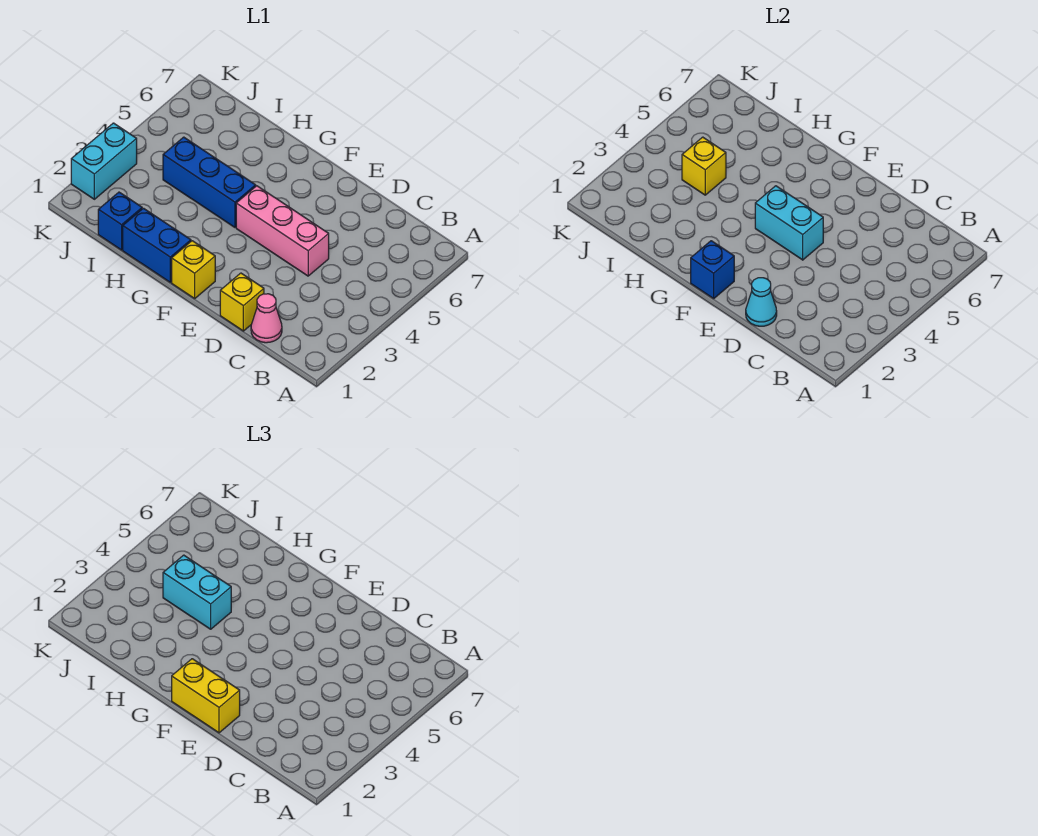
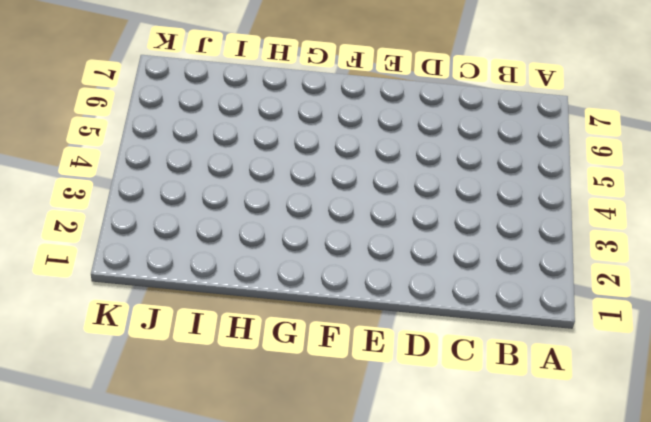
none -> pink cone C1 level 1
none -> yellow brick D1 level 1
none -> pink brick D4:F4 level 1

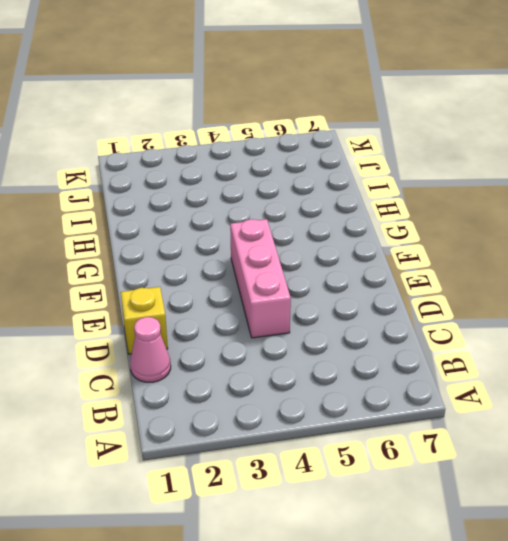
none -> yellow brick F1 level 1
none -> blue brick G1:H1 level 1
none -> blue brick G4:I4 level 1

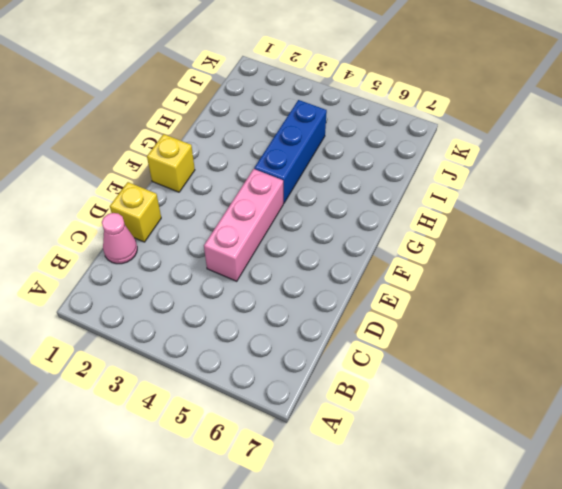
none -> blue brick G1:H1 level 1
none -> blue brick I1 level 1
none -> cyan brick K2:K3 level 1

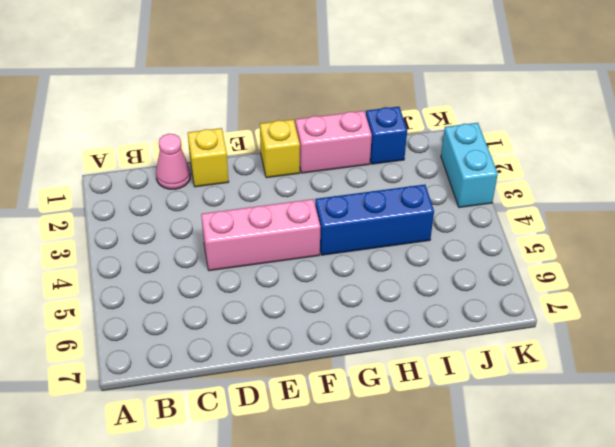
pink brick G1:H1 level 1 -> blue brick G1:H1 level 1
none -> cyan cone D1 level 2
none -> cyan brick E4:F4 level 2
none -> blue brick F1 level 2

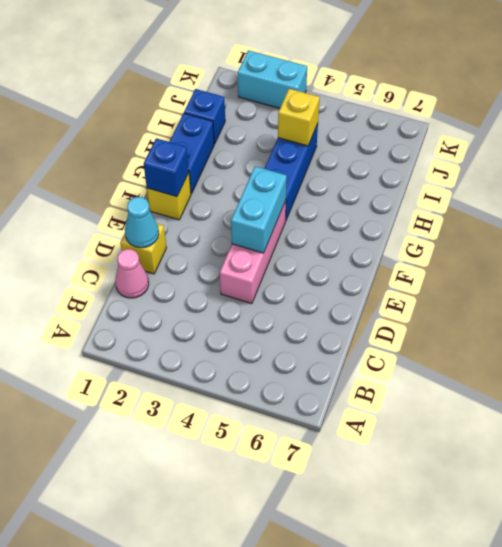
none -> yellow brick E1:F1 level 3
none -> cyan brick H4:I4 level 3

